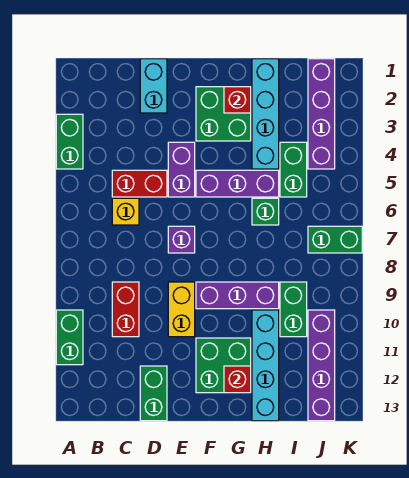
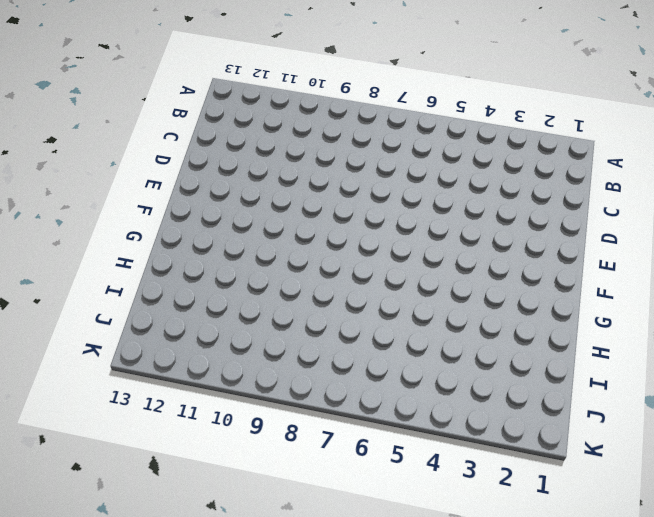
none -> green brick A3:A4 level 1
none -> green brick A10:A11 level 1
none -> red brick C5:D5 level 1

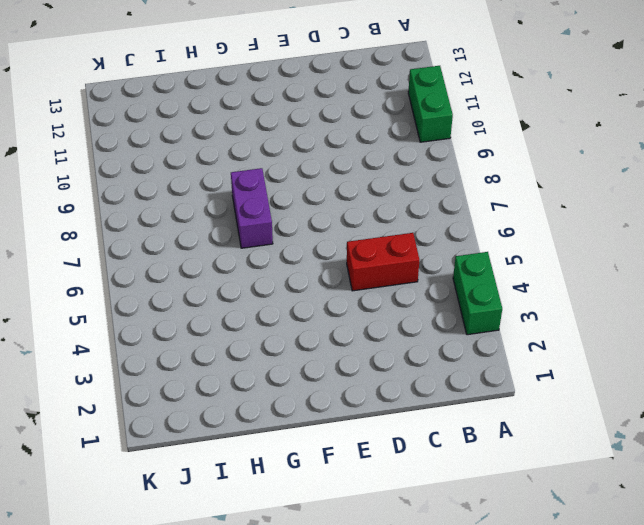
purple brick G7:G8 level 1 -> purple brick E4:E5 level 1
none -> yellow brick C6 level 1
none -> red brick C9:C10 level 1
none -> cyan brick D1:D2 level 1

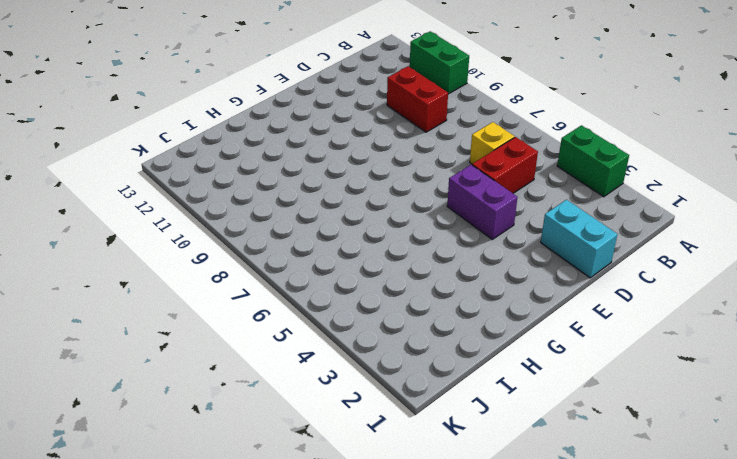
none -> green brick D12:D13 level 1
none -> purple brick E7 level 1
none -> yellow brick E9:E10 level 1

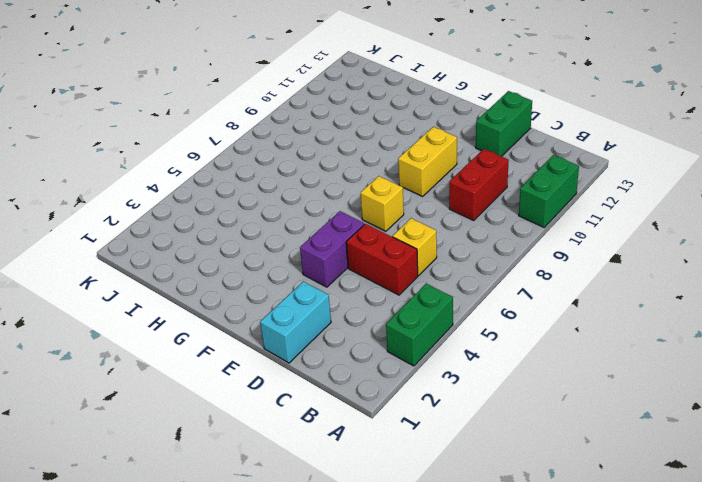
yellow brick E7 level 1 -> purple brick E7 level 1
none -> green brick F2:G3 level 1
none -> purple brick F5:H5 level 1
none -> purple brick F9:H9 level 1

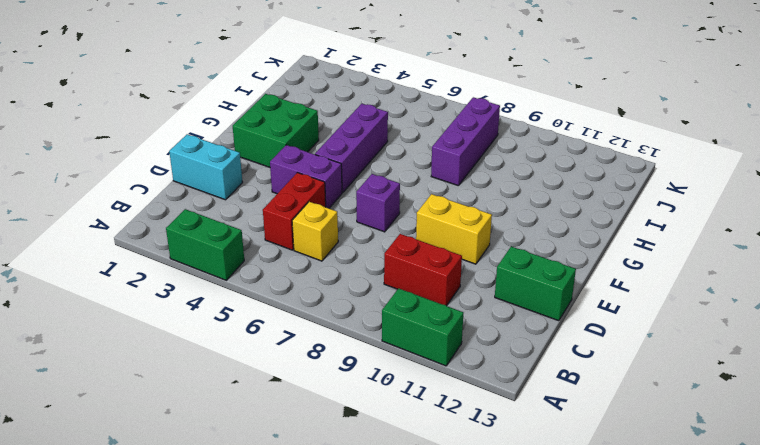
purple brick H8:J8 level 1 -> purple brick F9:H9 level 1
none -> green brick F11:G12 level 1
none -> cyan brick H1:H4 level 1
none -> green brick H6 level 1

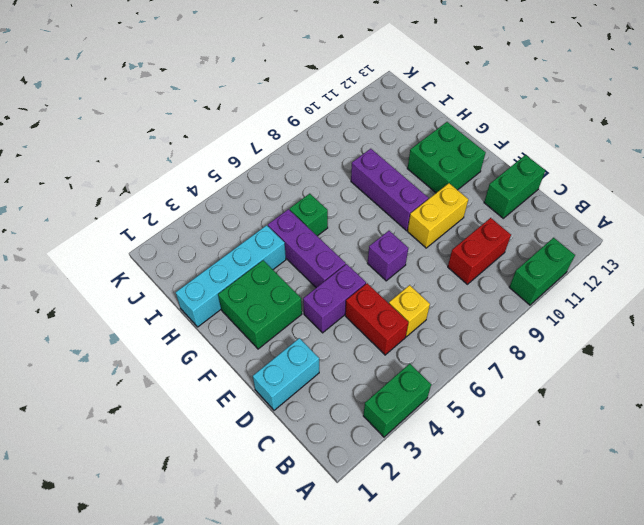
none -> cyan brick H10:H13 level 1
none -> green brick I4:I5 level 1
none -> green brick I9:I10 level 1

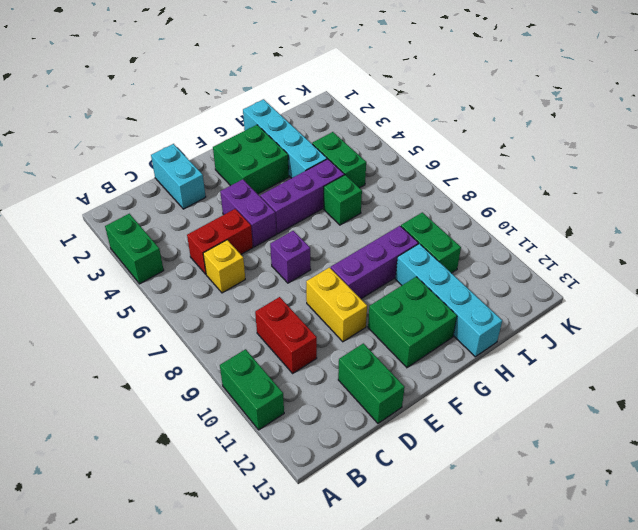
none -> purple brick J1:J4 level 1
none -> green brick J7:K7 level 1
none -> purple brick J10:J13 level 1

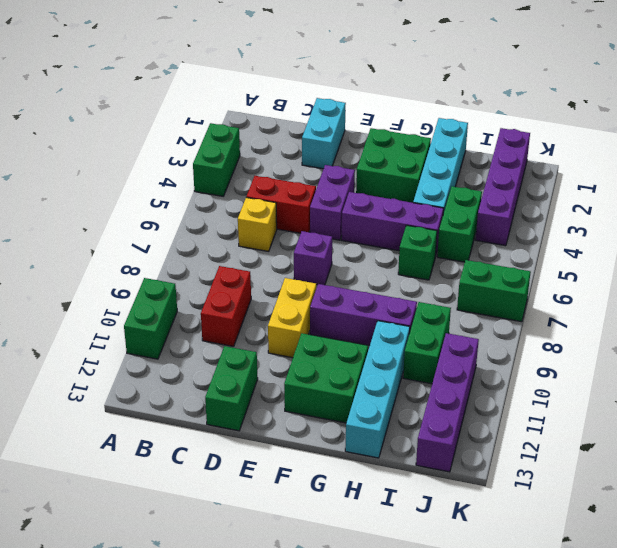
none -> red brick G2 level 2
none -> red brick G12 level 2

